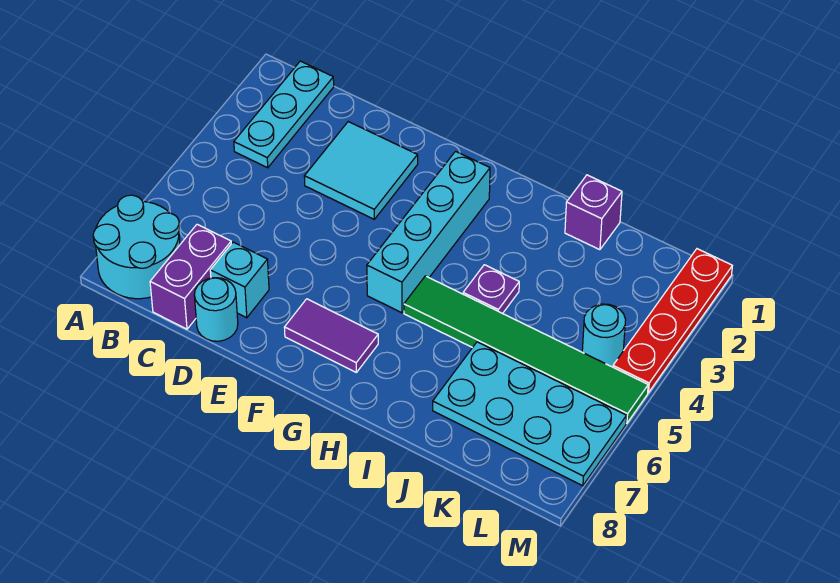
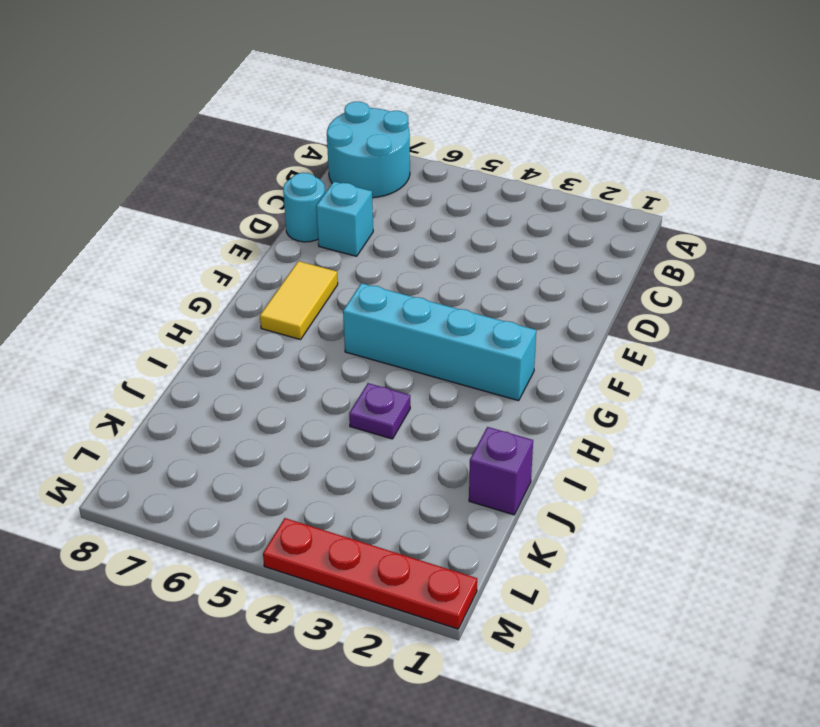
yellow tile F7:G7 level 1 -> purple tile F7:G7 level 1
none -> cyan plate B1:B3 level 1
none -> purple brick C7:C8 level 1
none -> cyan tile D2:E3 level 1

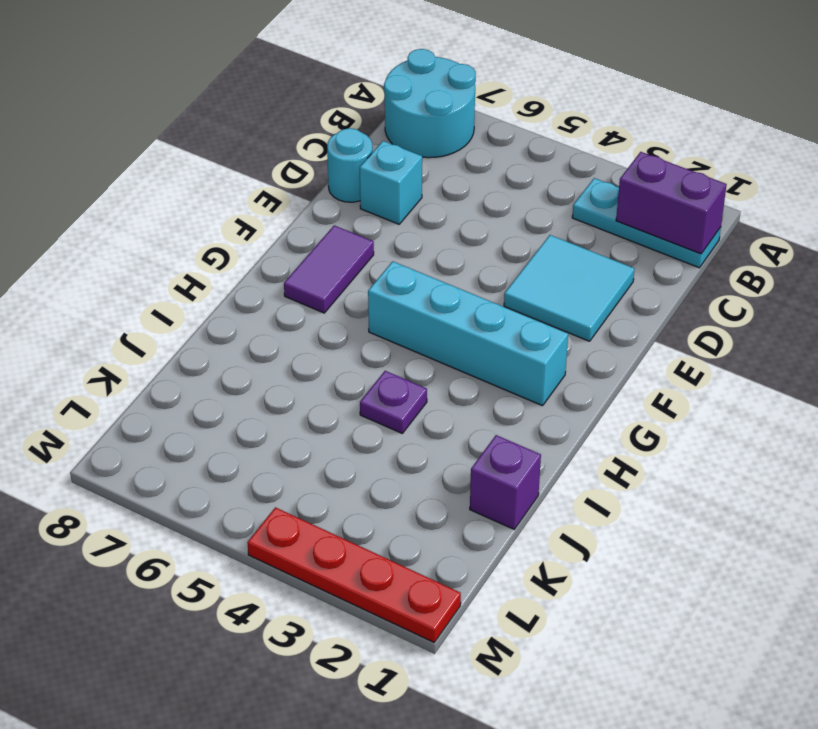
purple brick B1:B2 level 2 -> purple brick C7:C8 level 1
none -> green tile H5:M5 level 1
none -> cyan plate J6:M7 level 1
none -> cyan round brick L4 level 1

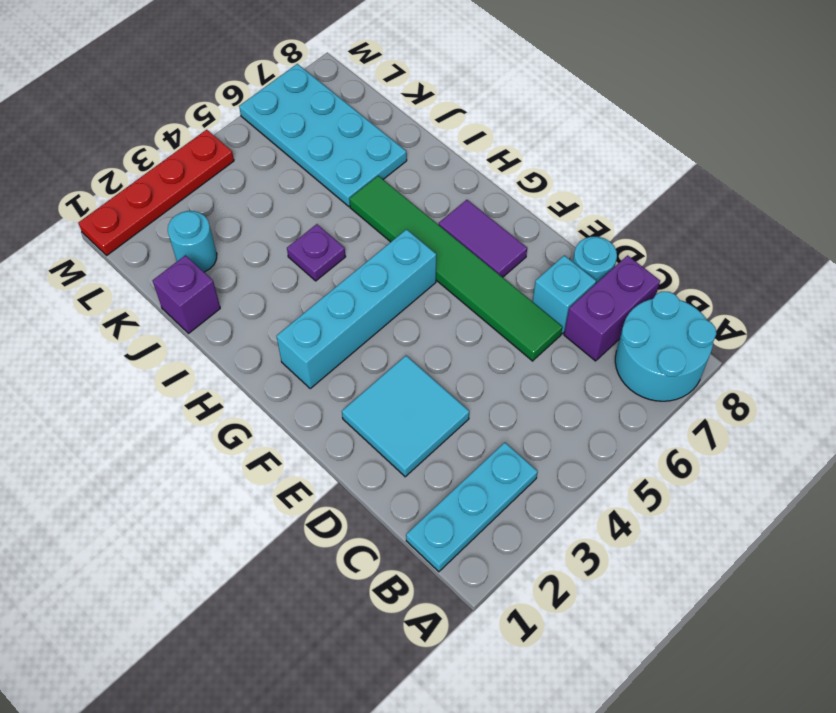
green tile D6:I6 level 1 -> green tile H5:M5 level 1
cyan round brick K2 level 1 -> cyan round brick L4 level 1

